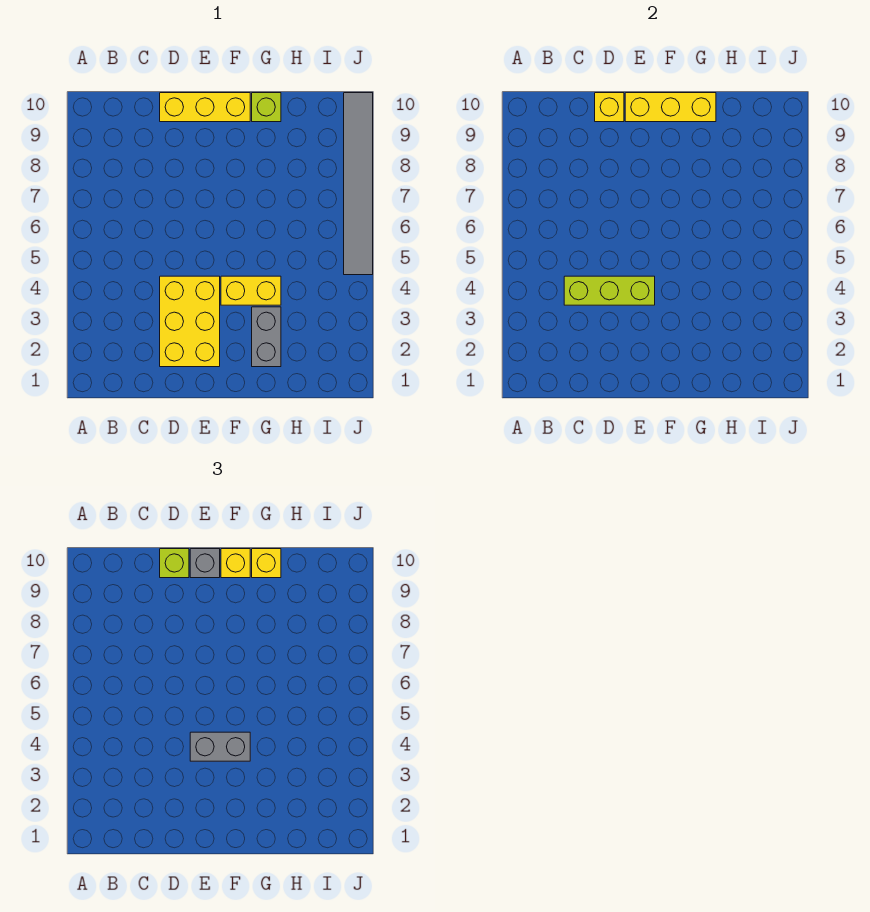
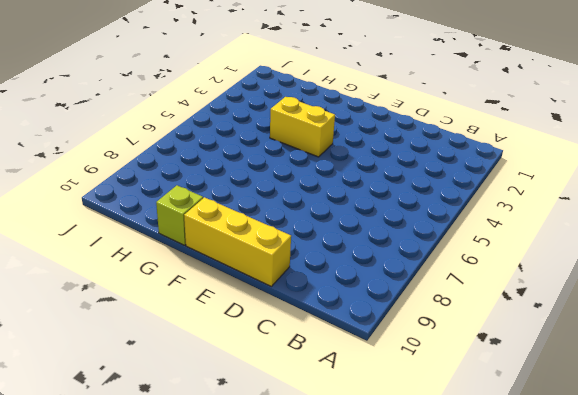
none -> yellow brick D2:E4 level 1
none -> grey brick G2:G3 level 1
none -> grey tile J5:J10 level 1

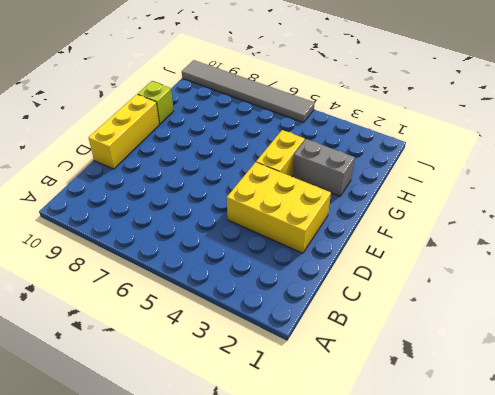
none -> lime brick C4:E4 level 2
none -> yellow brick D10 level 2
none -> yellow brick E10:G10 level 2

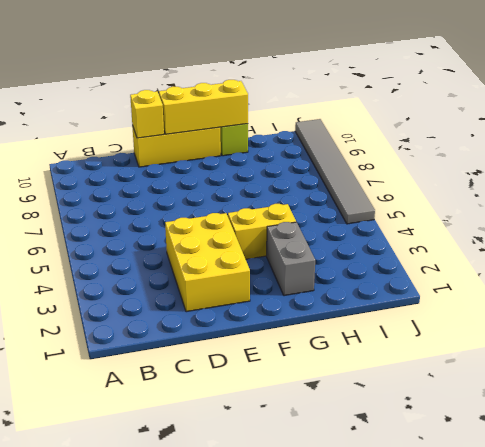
none -> lime brick C4:E4 level 2
none -> lime brick D10 level 3
none -> grey brick E4:F4 level 3

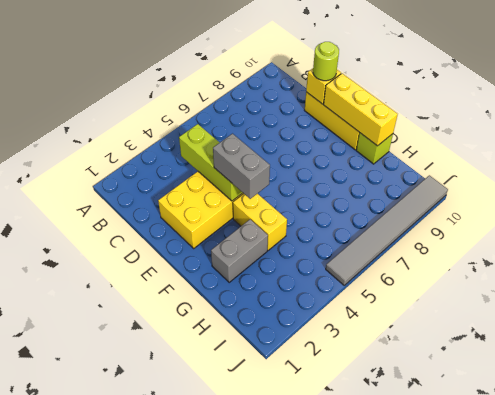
lime round brick D10 level 3 -> lime brick D10 level 3
none -> grey brick E10 level 3
none -> yellow brick F10 level 3
none -> yellow brick G10 level 3

